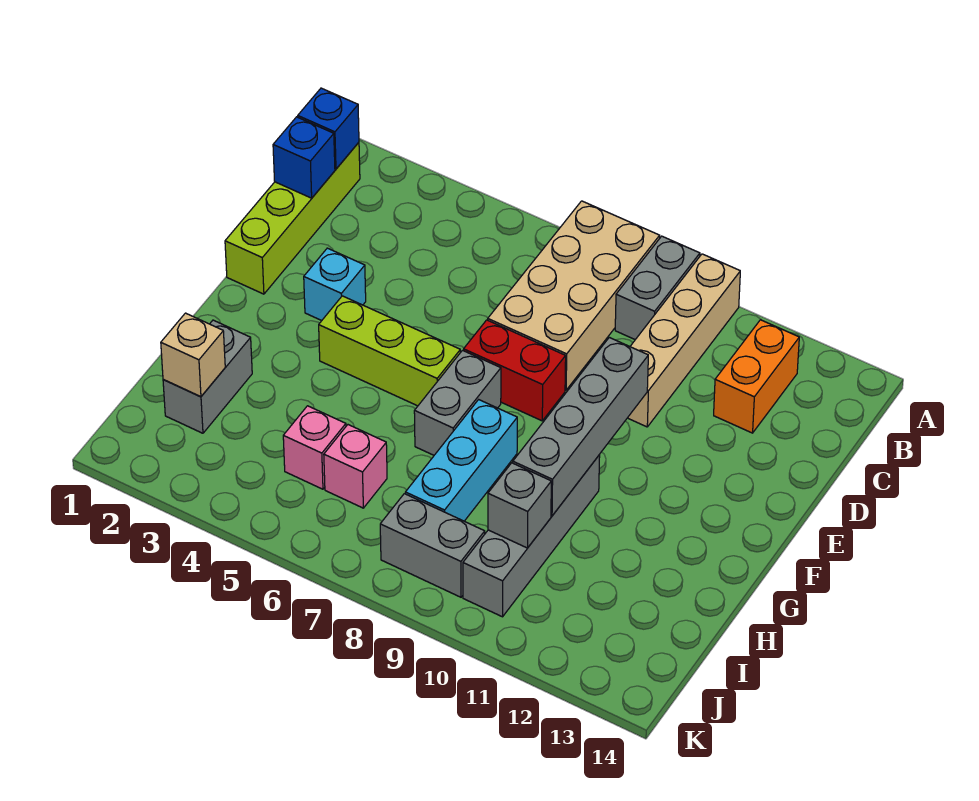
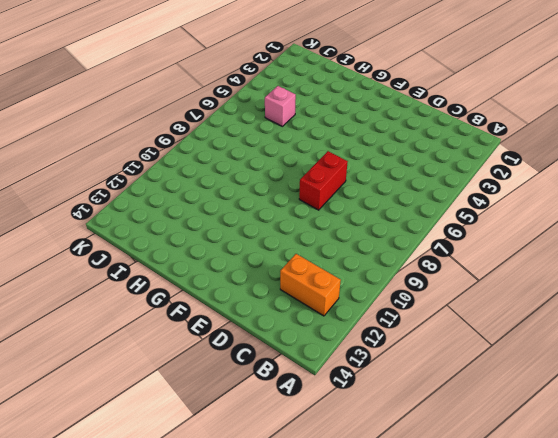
none -> tan brick A7:D8 level 1
none -> grey brick A9:B9 level 1
none -> tan brick A10:D10 level 1

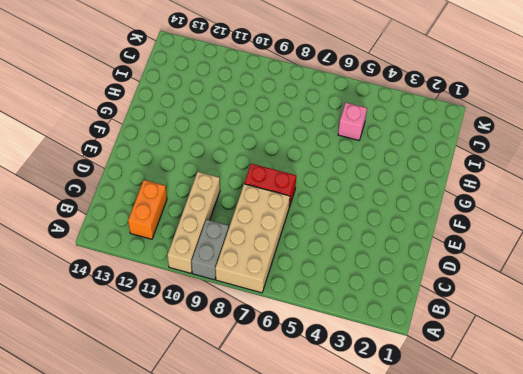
none -> lime brick B1:E1 level 1
none -> cyan brick E3 level 1
none -> lime brick F4:F6 level 1

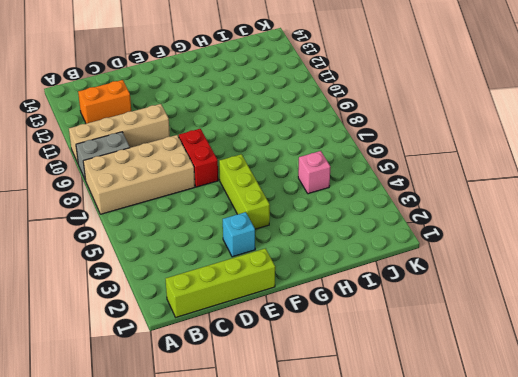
none -> grey brick F7:G7 level 1
none -> cyan brick G8:I8 level 1
none -> grey brick G10:J10 level 1

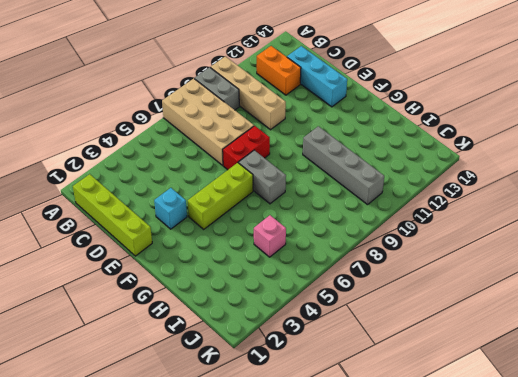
cyan brick C13:E13 level 1 -> cyan brick G8:I8 level 1
none -> grey brick H2:I2 level 1
none -> pink brick I6 level 1
none -> grey brick J8:J9 level 1

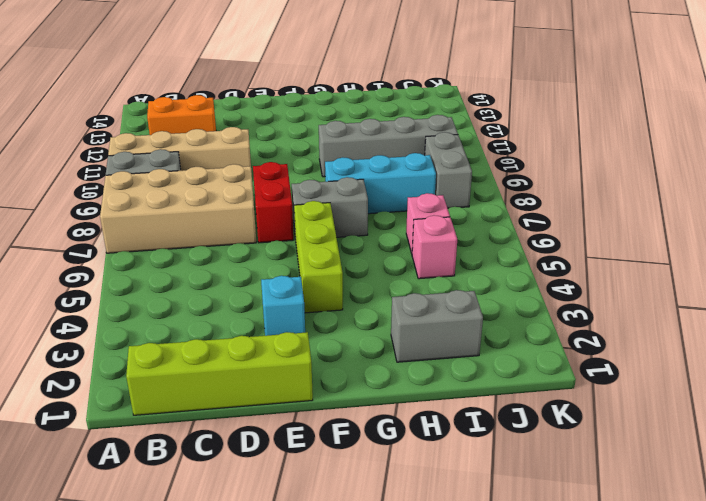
none -> blue brick B1 level 2
none -> blue brick C1 level 2
none -> grey brick E10:H10 level 2

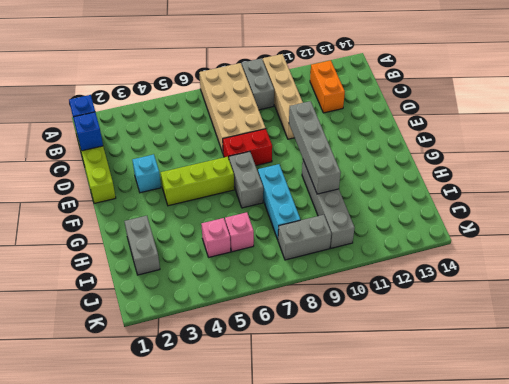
none -> tan brick I2 level 2
none -> grey brick I10 level 2

